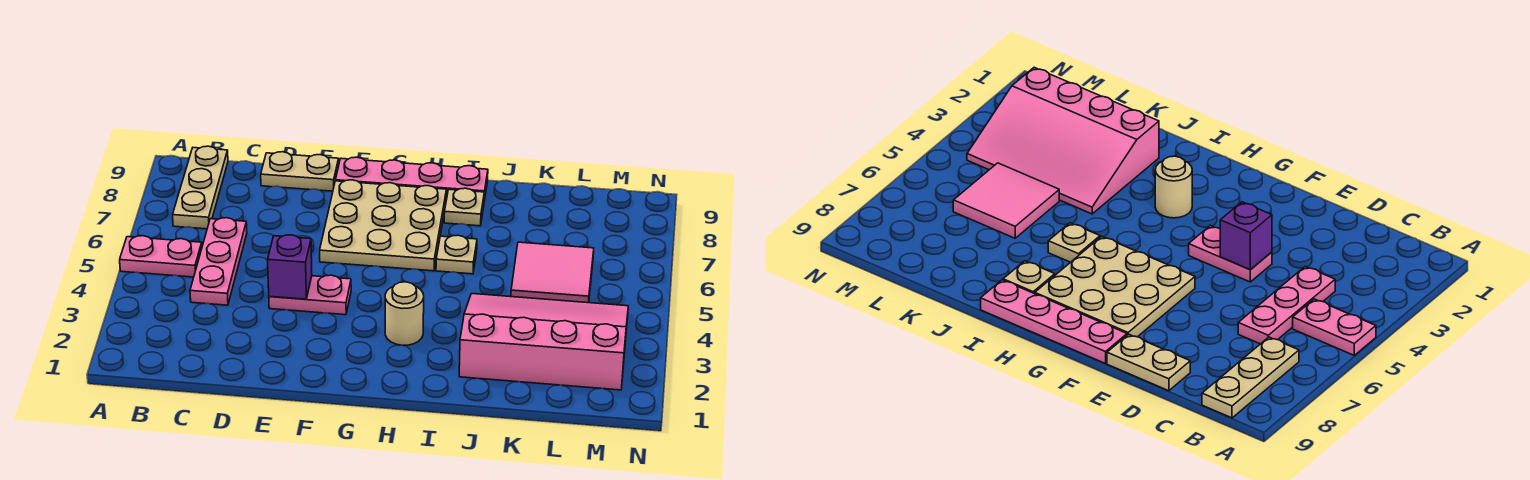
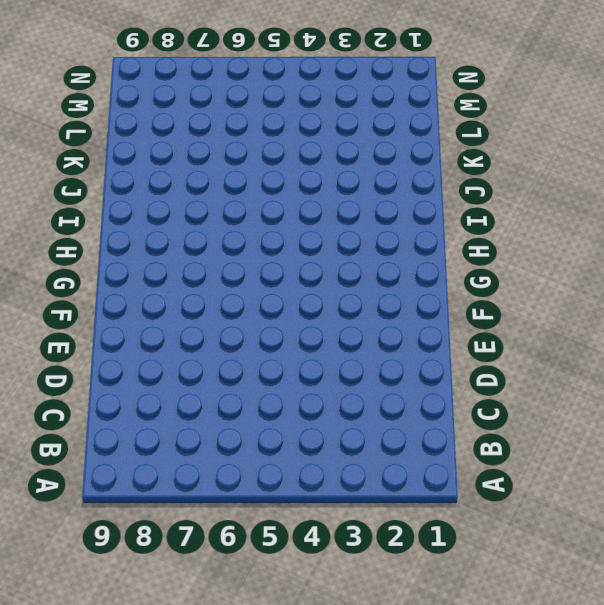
none -> pink plate A5:B5 level 1
none -> tan plate B7:B9 level 1
none -> pink plate C4:C6 level 1

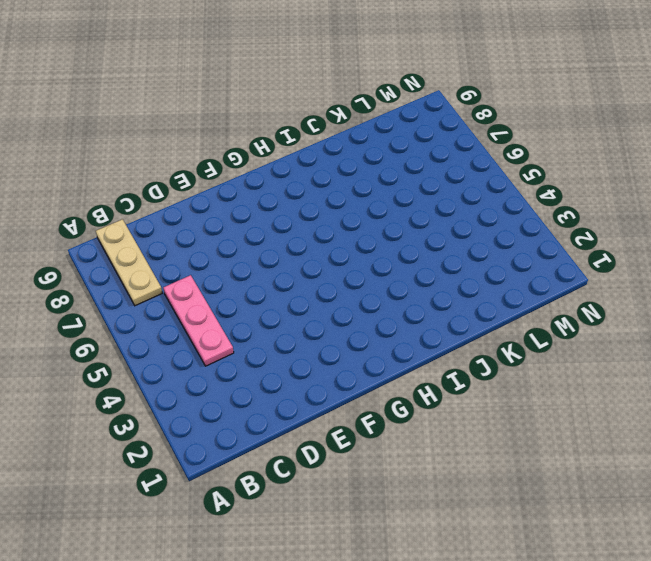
none -> pink plate A5:B5 level 1
none -> tan plate D9:E9 level 1
none -> pink plate E4:F4 level 1

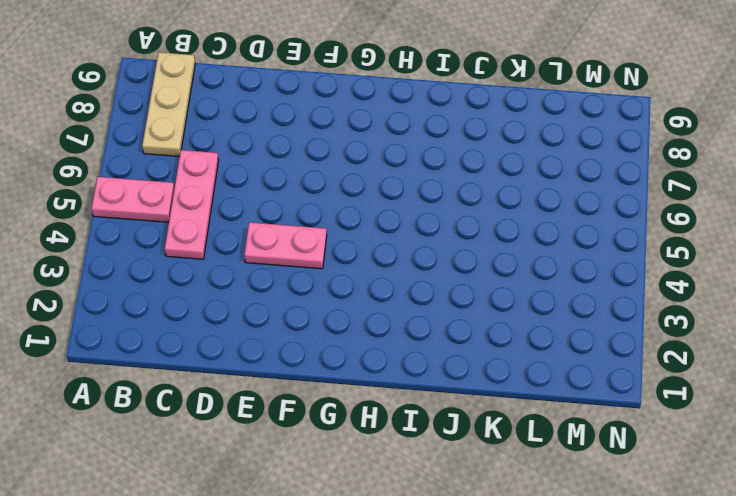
none -> tan plate D9:E9 level 1
none -> tan plate F6:H8 level 1
none -> pink plate F9:I9 level 1

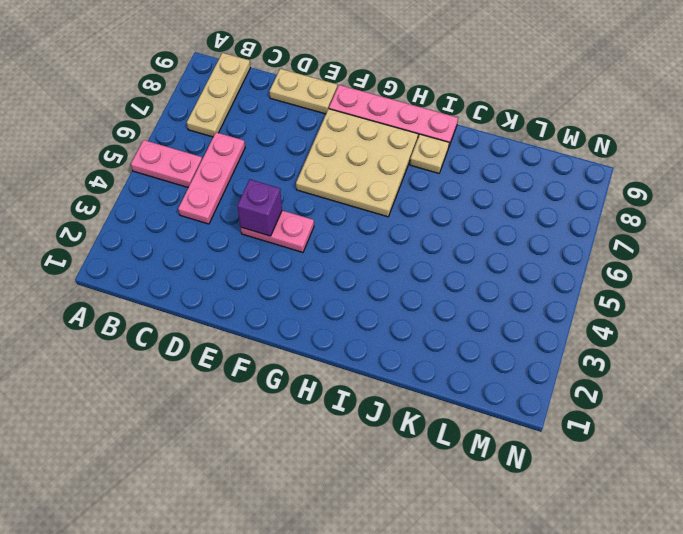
none -> tan round brick H3 level 1
none -> tan plate I6 level 1
none -> pink slope J2:M4 level 1 top 2

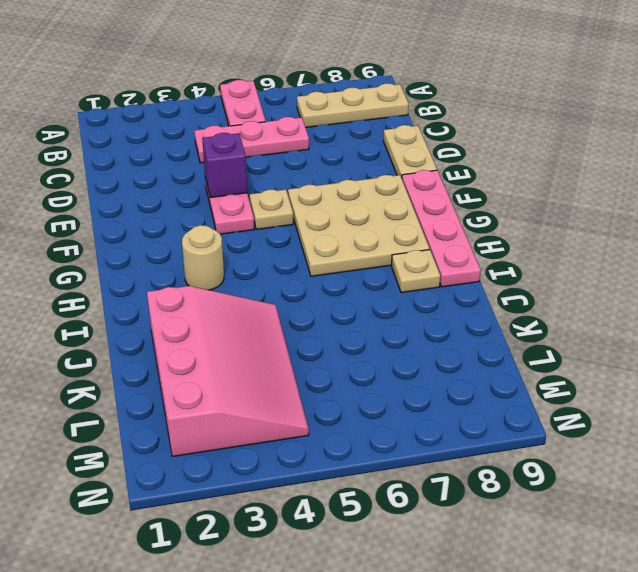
tan plate F5 level 1 -> tan plate I6 level 1
none -> pink tile K5:L6 level 1

